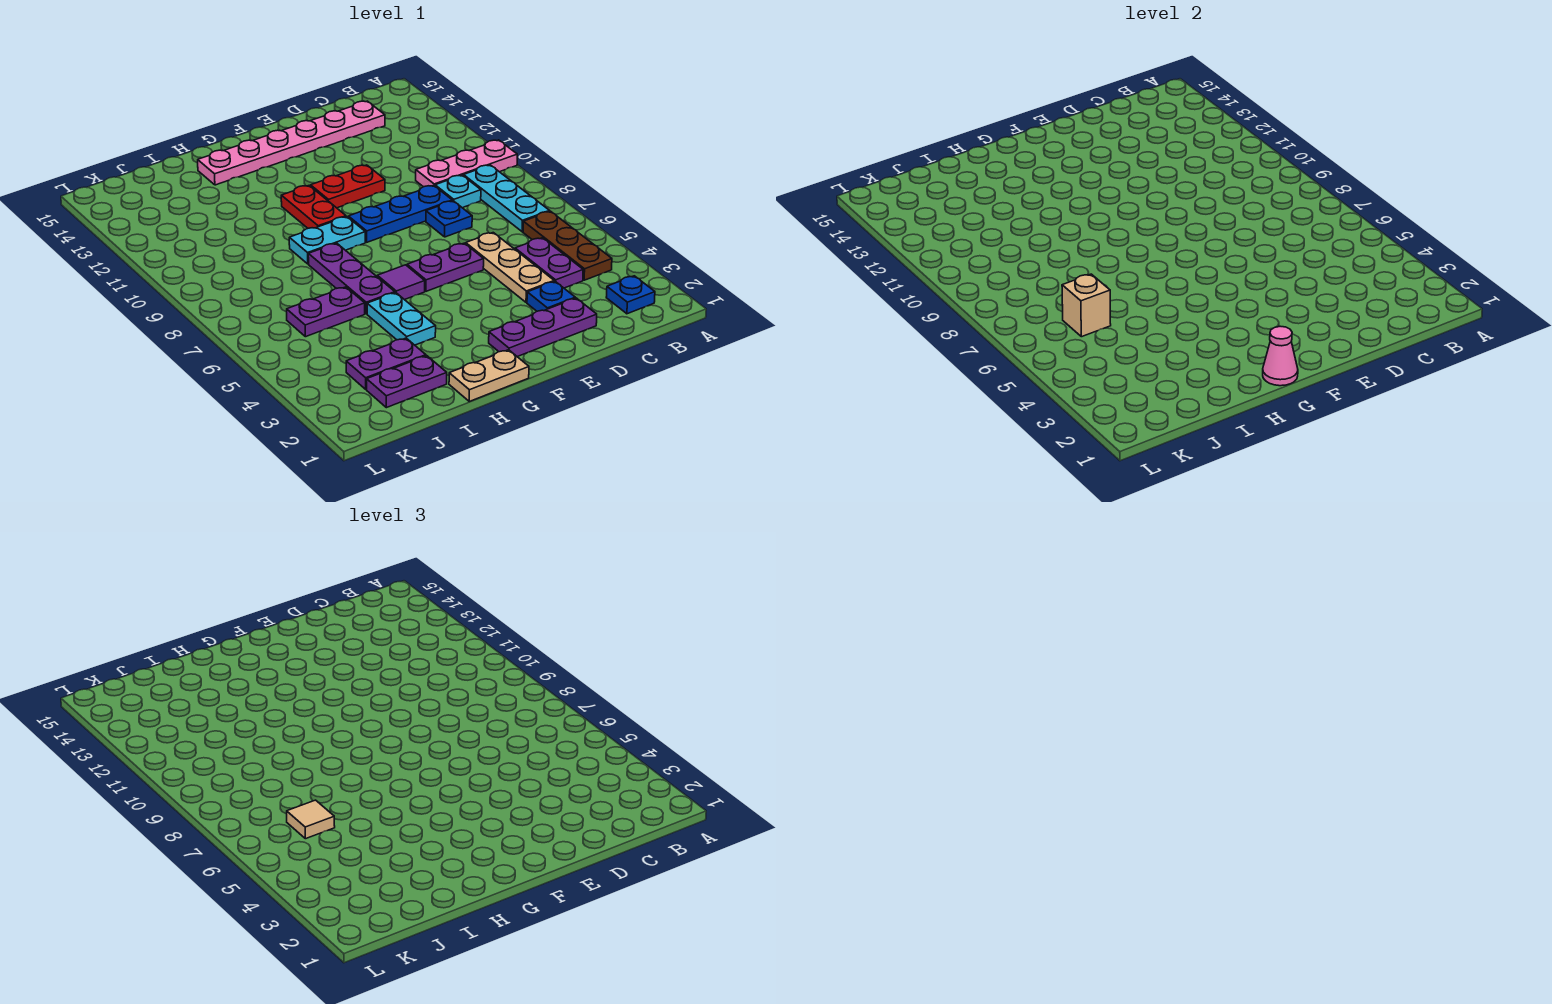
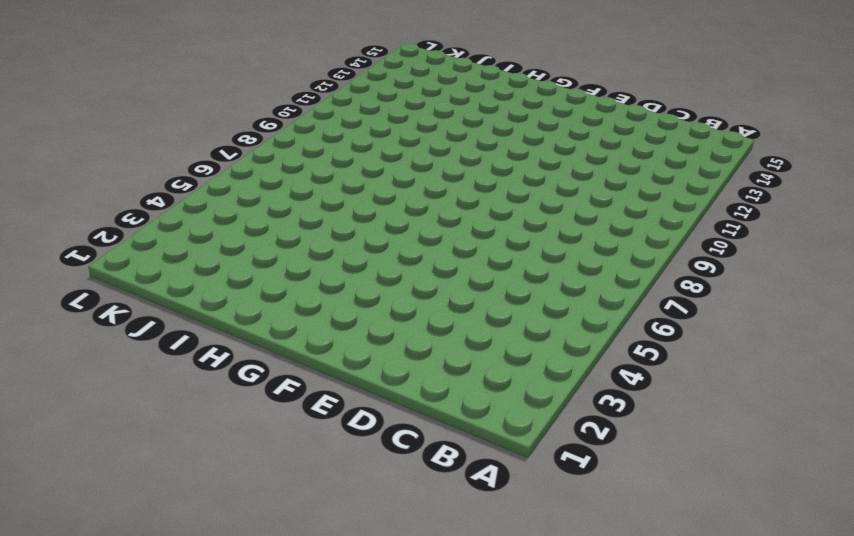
none -> pink plate A10:C10 level 1
none -> blue plate B2 level 1
none -> brown plate B4:B6 level 1

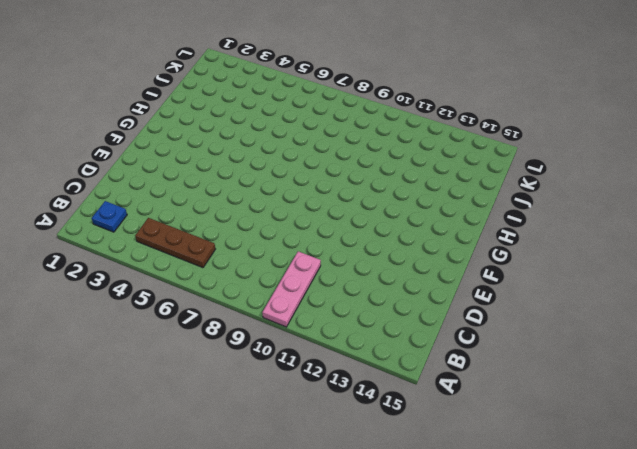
none -> cyan plate B7:B9 level 1
none -> purple plate C4:C5 level 1
none -> cyan plate C9 level 1

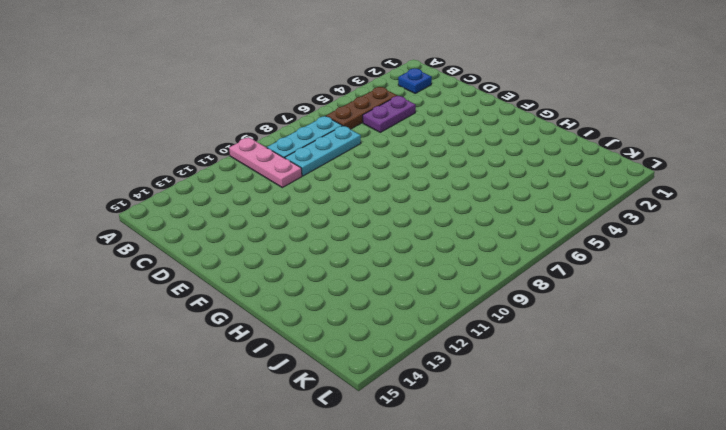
cyan plate C7:C9 level 1 -> cyan plate C9 level 1
none -> pink plate C14:H14 level 1
none -> purple plate D2:F2 level 1
none -> blue plate D3 level 1

